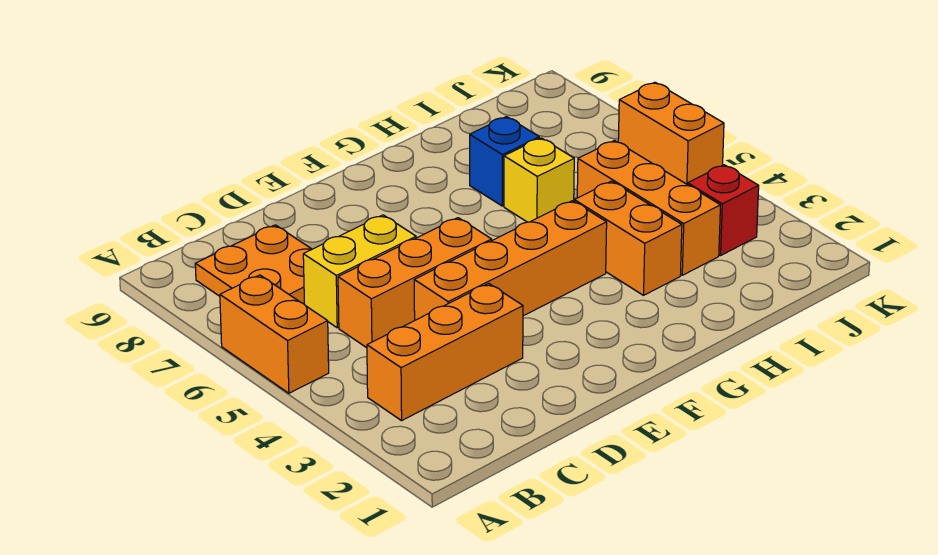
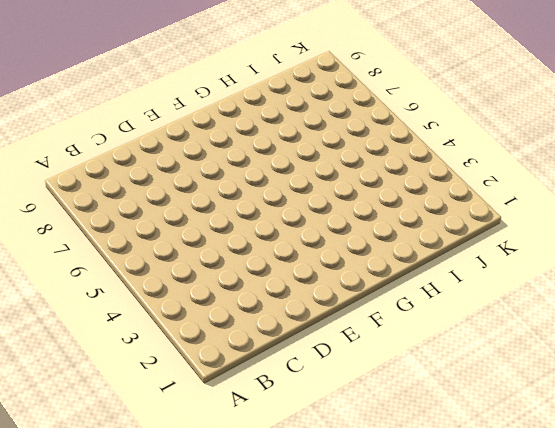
none -> orange brick A5:A6 level 1
none -> orange brick B3:D3 level 1
none -> orange plate B7:C8 level 1

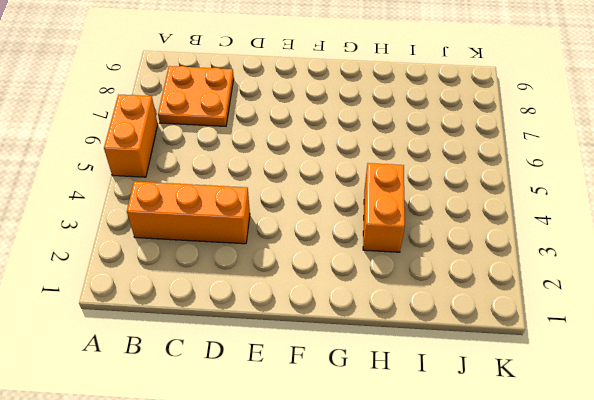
none -> orange brick C5:E5 level 1
none -> yellow brick C6:D6 level 1
none -> orange brick D4:G4 level 1

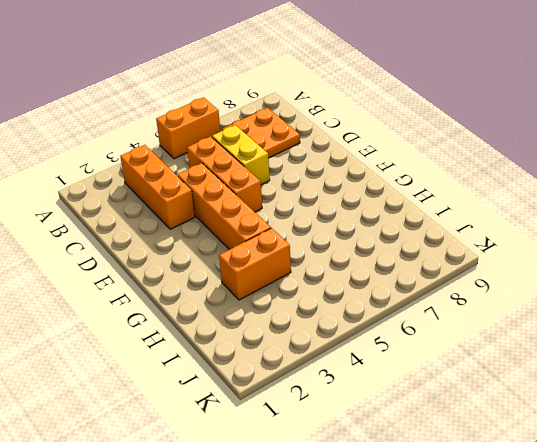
none -> yellow brick H6 level 1
none -> blue brick H7 level 1
none -> orange brick I3:I5 level 1

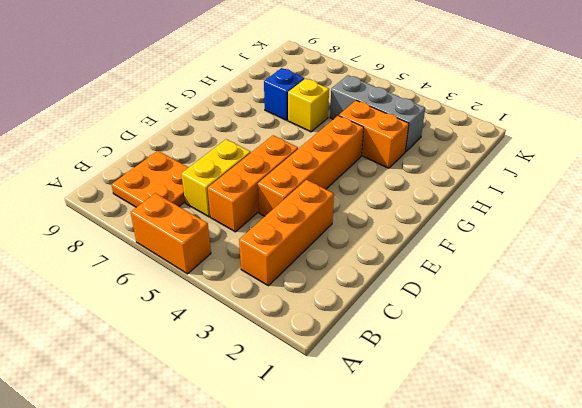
grey brick I3:I5 level 1 -> orange brick I3:I5 level 1
none -> red brick J3 level 1
none -> orange brick K5:K6 level 1

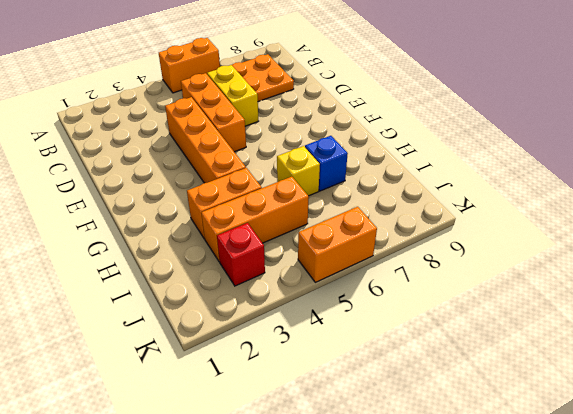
none -> orange brick B3:D3 level 1

